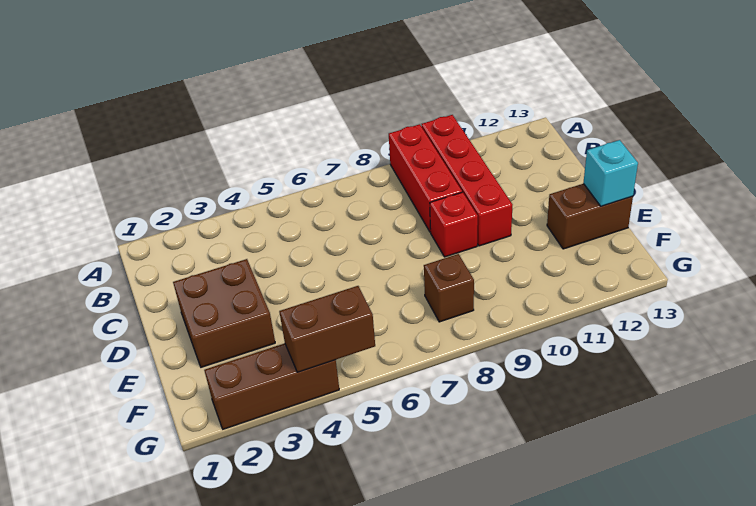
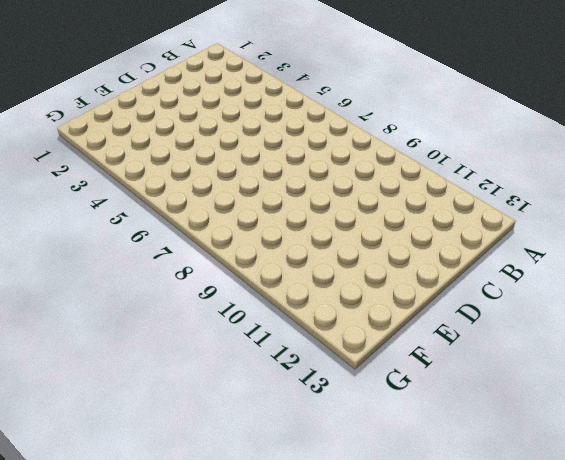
none -> red brick A9:C9 level 1
none -> red brick A10:D10 level 1

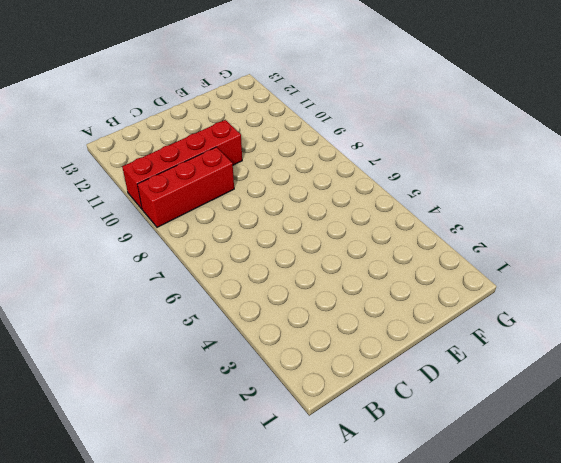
none -> brown brick D2:E3 level 1
none -> red brick D9 level 1

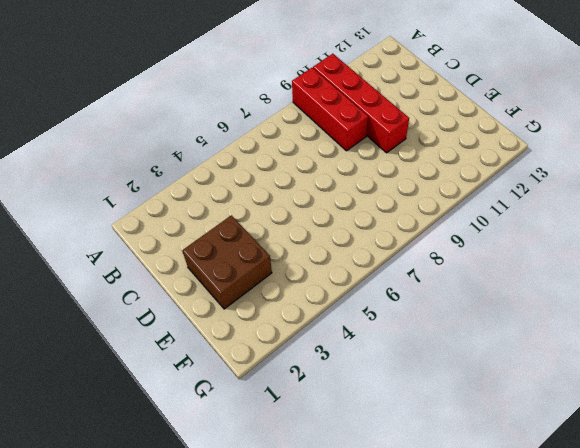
none -> red brick D9 level 1
none -> brown brick E12:E13 level 1

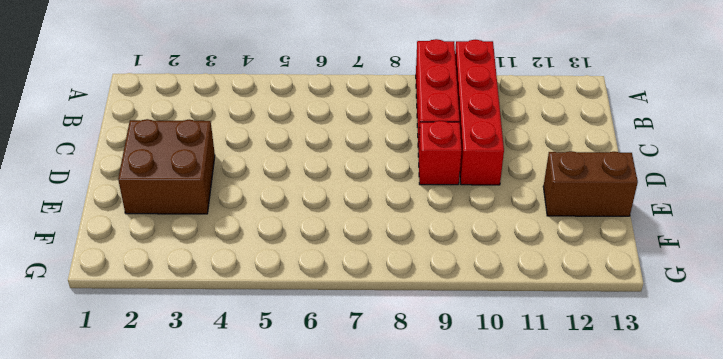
none -> brown brick F8 level 1
none -> brown brick G2:G4 level 1

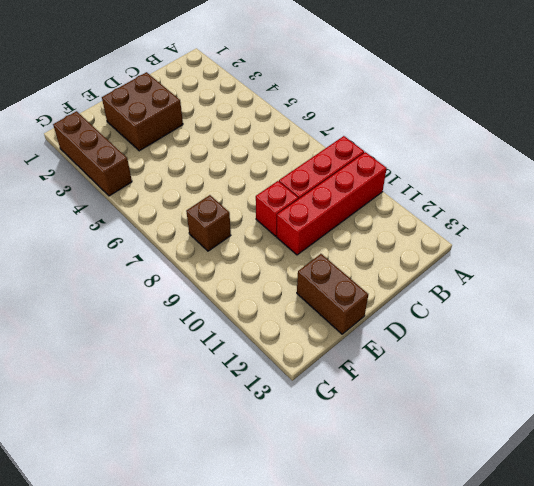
none -> cyan brick E13 level 2
none -> brown brick G4:G5 level 2

